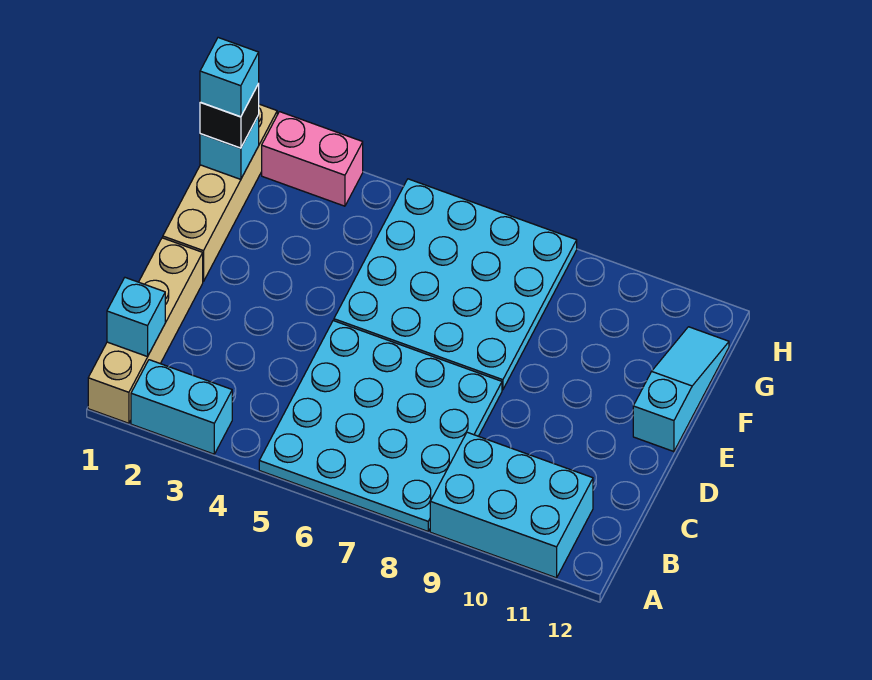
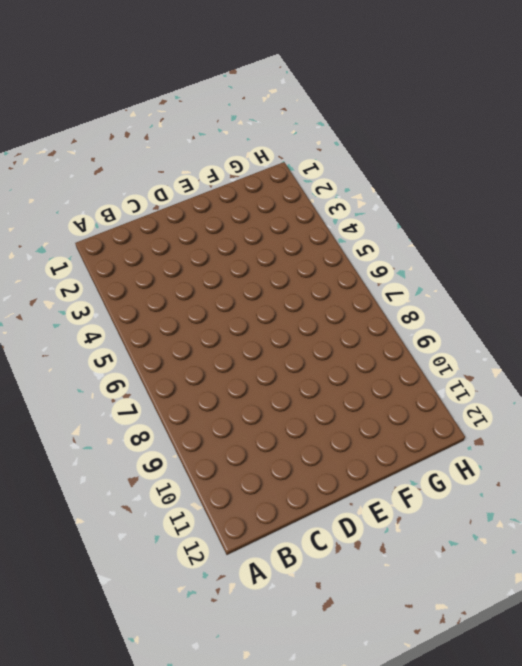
none -> tan brick A1:D1 level 1
none -> cyan brick A2:A3 level 1
none -> cyan plate A5:D8 level 1

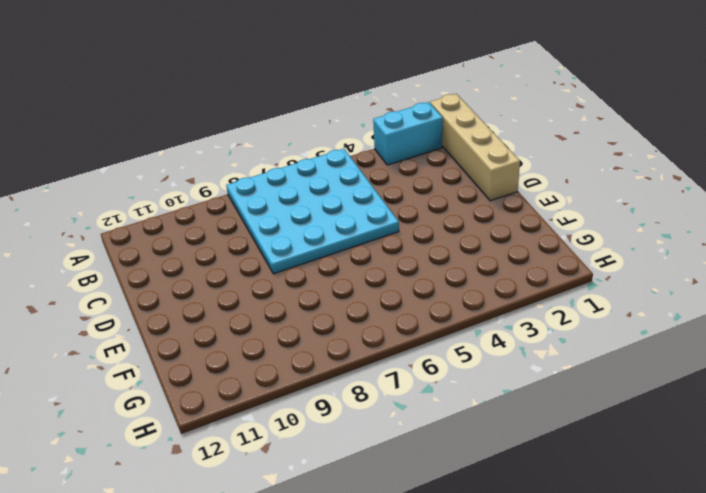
none -> cyan brick A9:B11 level 1
none -> tan brick E1:H1 level 1
none -> cyan plate E5:H8 level 1

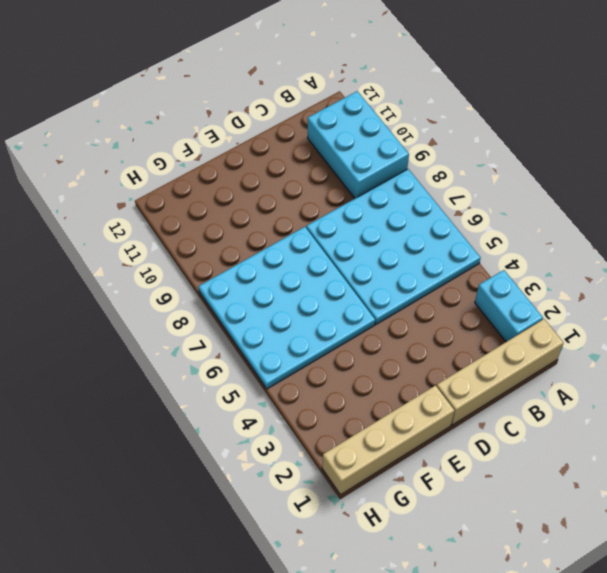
none -> cyan slope E12:G12 level 1 top E
none -> pink brick H2:H3 level 1
none -> cyan brick B1 level 2

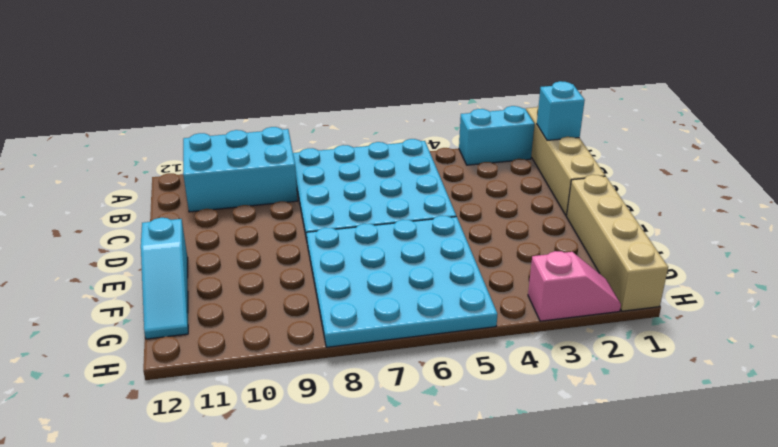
pink slope H2:H3 level 1 top 3 -> pink brick H2:H3 level 1
none -> cyan brick G1 level 2
none -> black brick G1 level 3
none -> cyan brick G1 level 4

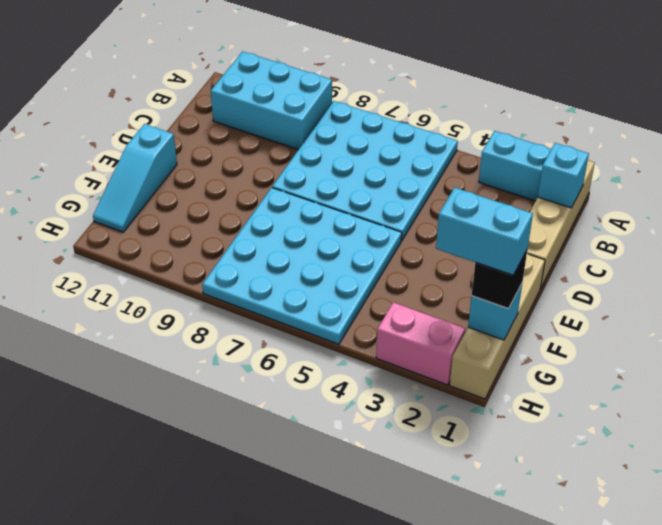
cyan brick G1:G2 level 4 -> cyan brick G1 level 4

